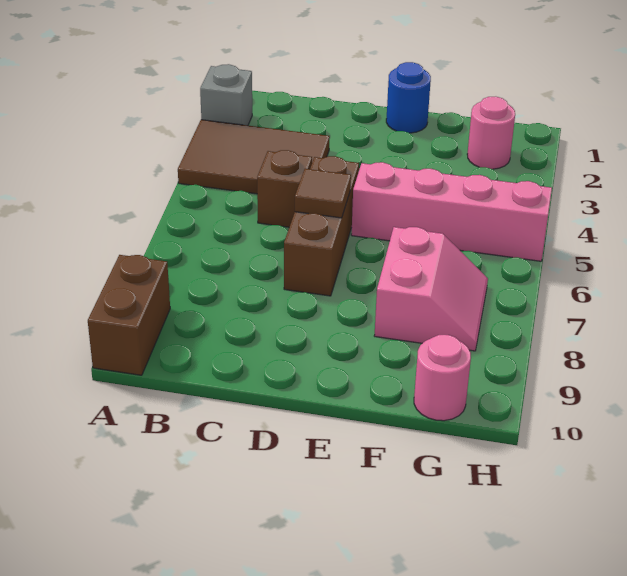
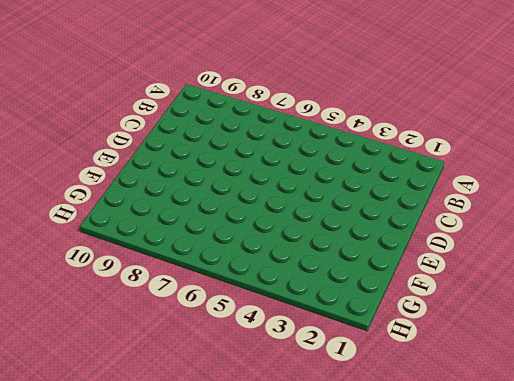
none -> grey brick A2 level 1
none -> brown tile A3:C4 level 1

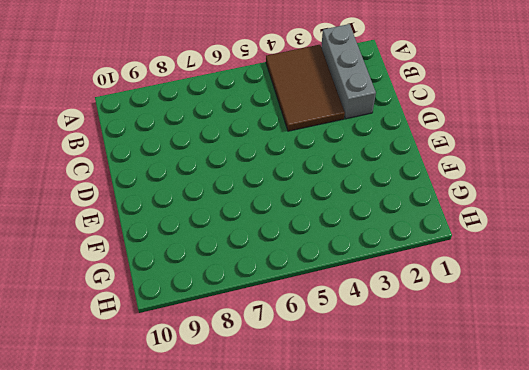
grey brick A2:C2 level 1 -> grey brick A2 level 1
none -> brown brick A9:A10 level 1
none -> brown brick C5 level 1

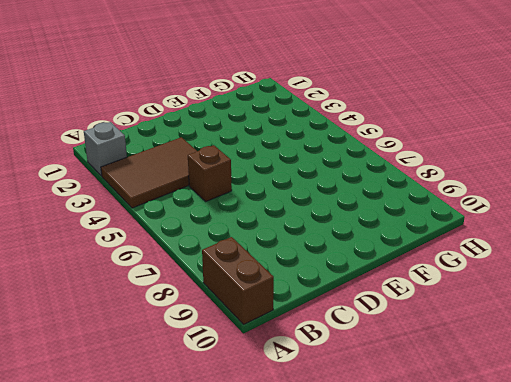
none -> brown brick D5:D7 level 1
none -> blue round brick E1 level 1

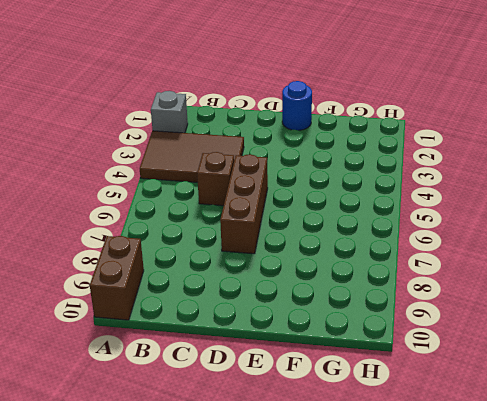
none -> pink brick E5:H5 level 1
none -> pink slope F7:G8 level 1 top F

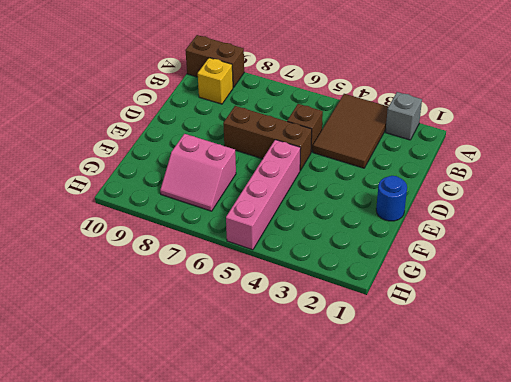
yellow brick B9 level 1 -> none
none -> pink round brick G2 level 1
none -> pink round brick G10 level 1

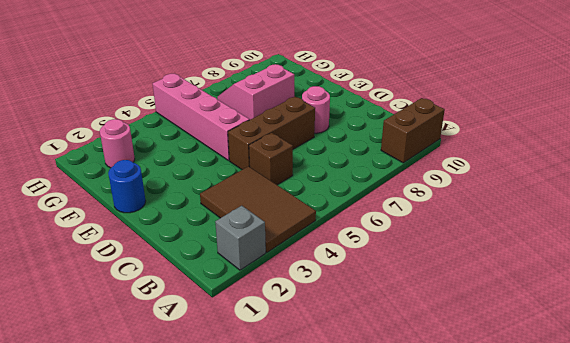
pink round brick D8 level 1 -> pink round brick G10 level 1
none -> brown tile D6 level 2

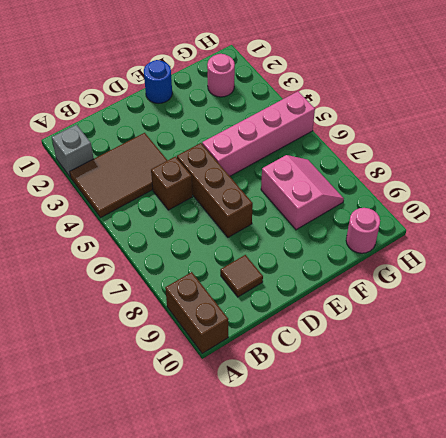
brown tile C9 level 1 -> brown tile D6 level 2

